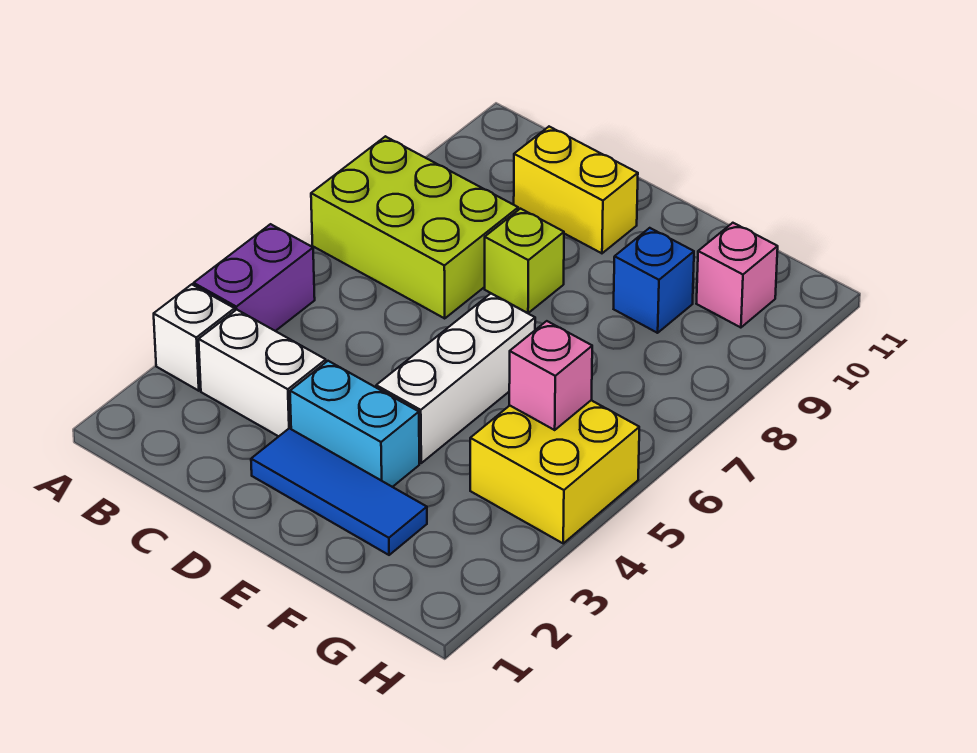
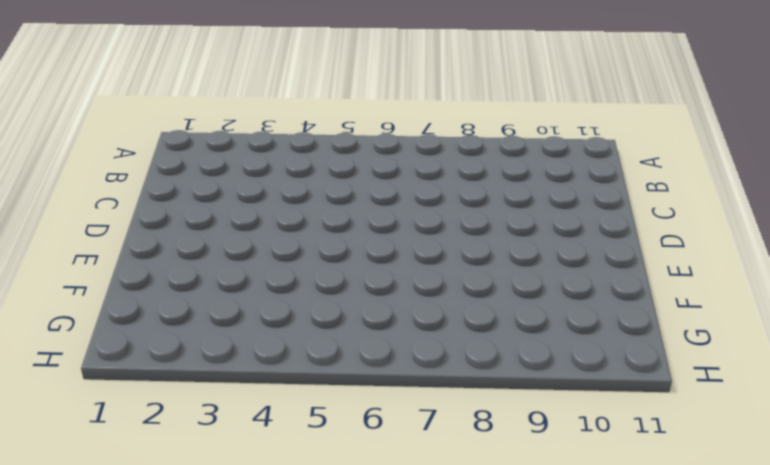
none -> white brick A3 level 1
none -> purple brick A4:A5 level 1
none -> lime brick A7:C8 level 1

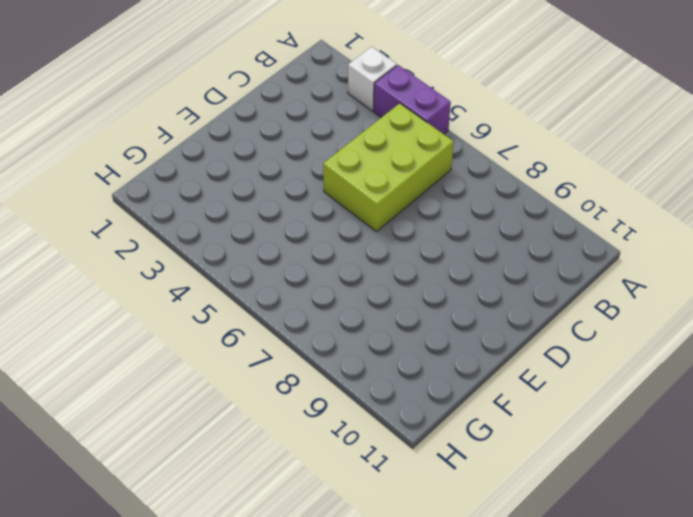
lime brick B5:D6 level 1 -> lime brick A7:C8 level 1
none -> white brick B3:C3 level 1
none -> yellow brick C10:D10 level 1
none -> blue tile D2:F2 level 1

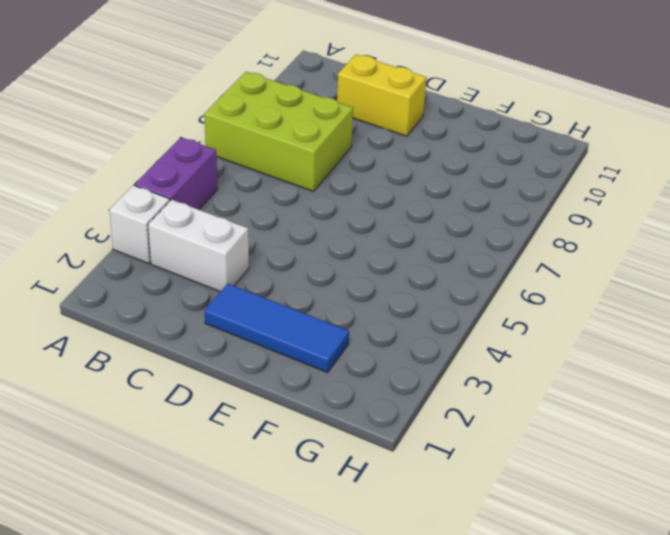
none -> cyan brick D3:E3 level 1
none -> lime brick D8 level 1
none -> white brick E4:E6 level 1

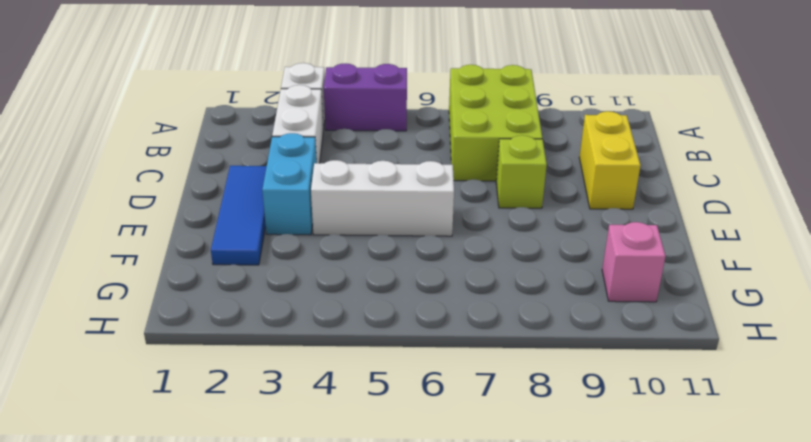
none -> blue brick F9 level 1
none -> yellow brick G4:H5 level 1
none -> pink brick G5 level 2

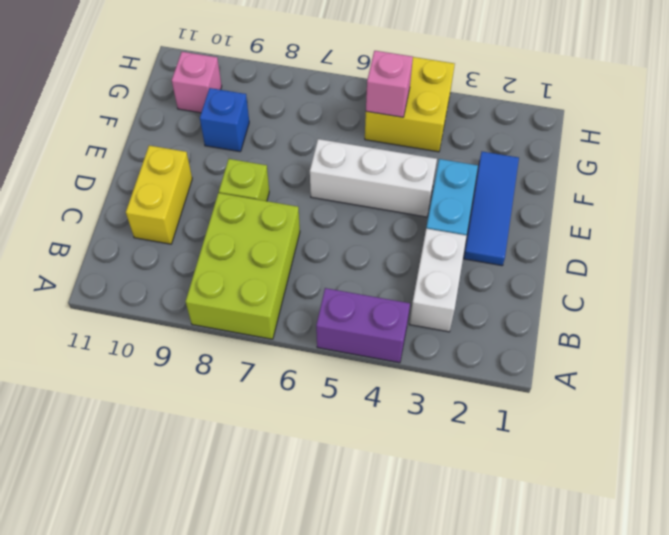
none -> white brick A3 level 1

